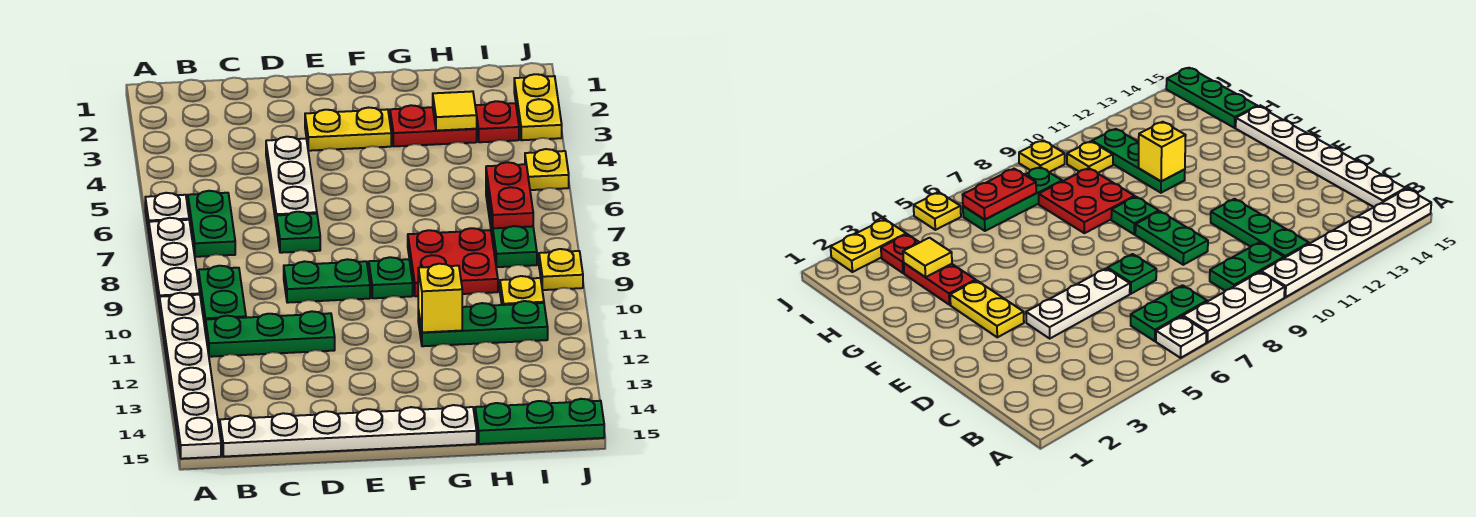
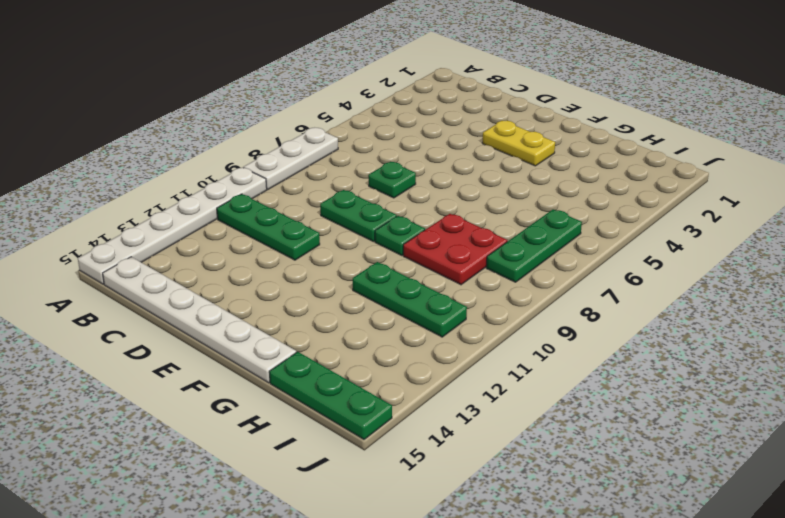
none -> white plate A6 level 1
none -> green plate B6:B7 level 1
none -> green plate B9:B10 level 1

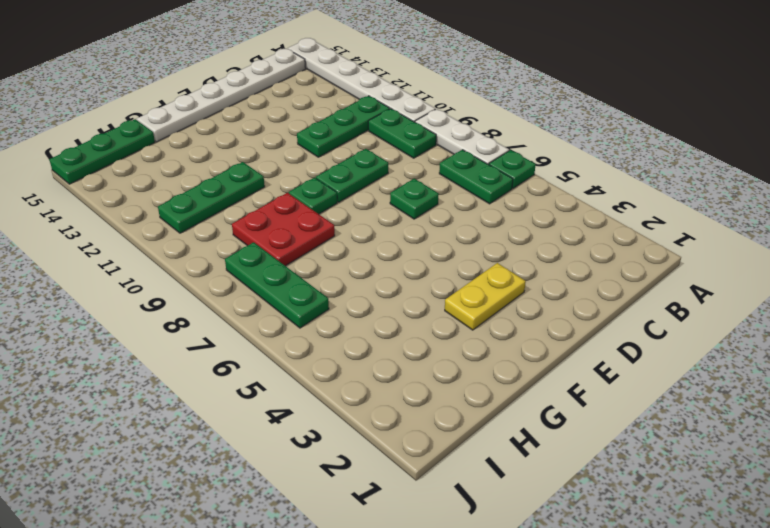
green plate A6 level 1 -> white plate A6 level 1
none -> white plate D4:D6 level 1
none -> red plate G3:H3 level 1
none -> red plate I3 level 1

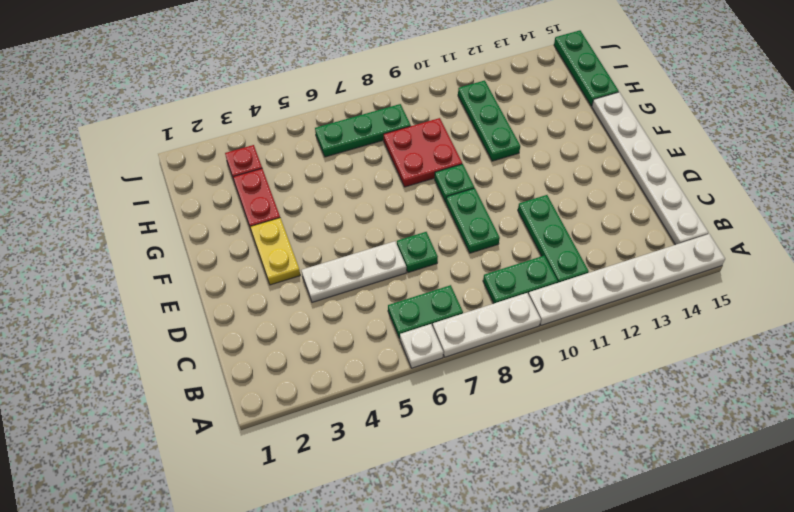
none -> yellow plate I10 level 1
none -> yellow plate J2:J3 level 1
none -> yellow plate J5 level 1

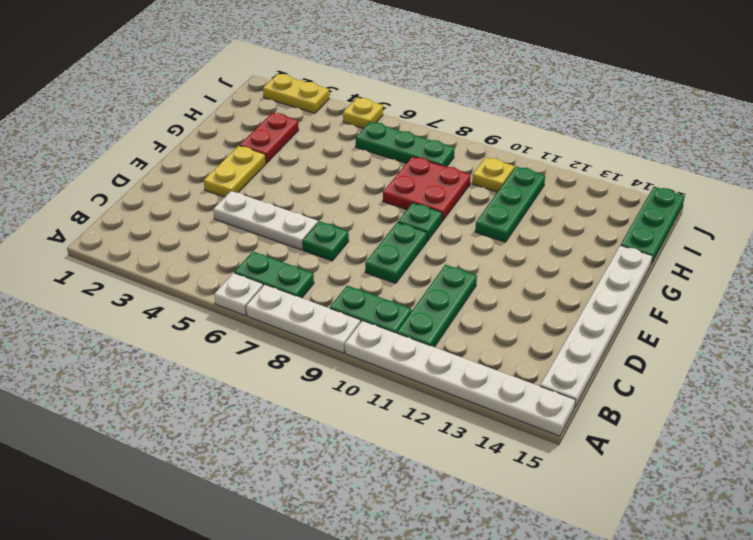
none -> red plate I3 level 1
none -> yellow plate J9 level 1
none -> yellow brick G11 level 2

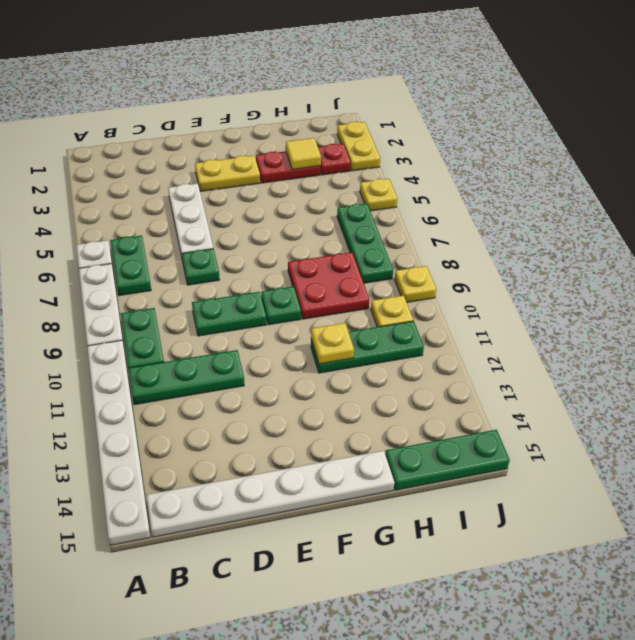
yellow plate G11 level 2 -> yellow brick G11 level 2
none -> red plate I6:I7 level 2

